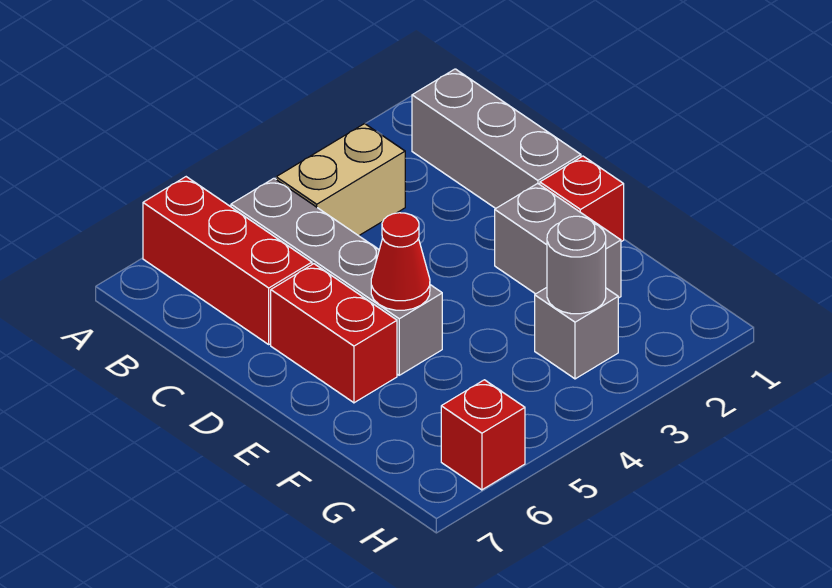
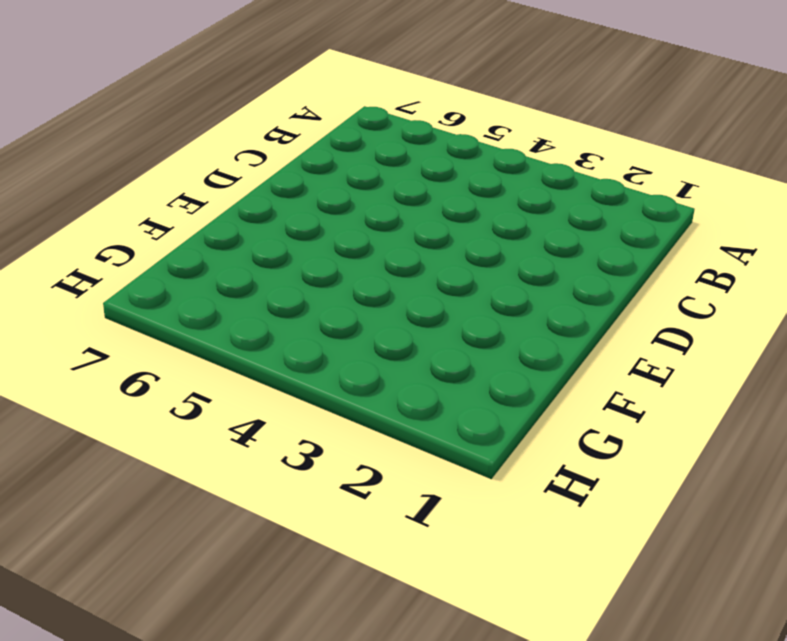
none -> red brick A6:C6 level 1
none -> grey brick B1:D1 level 1

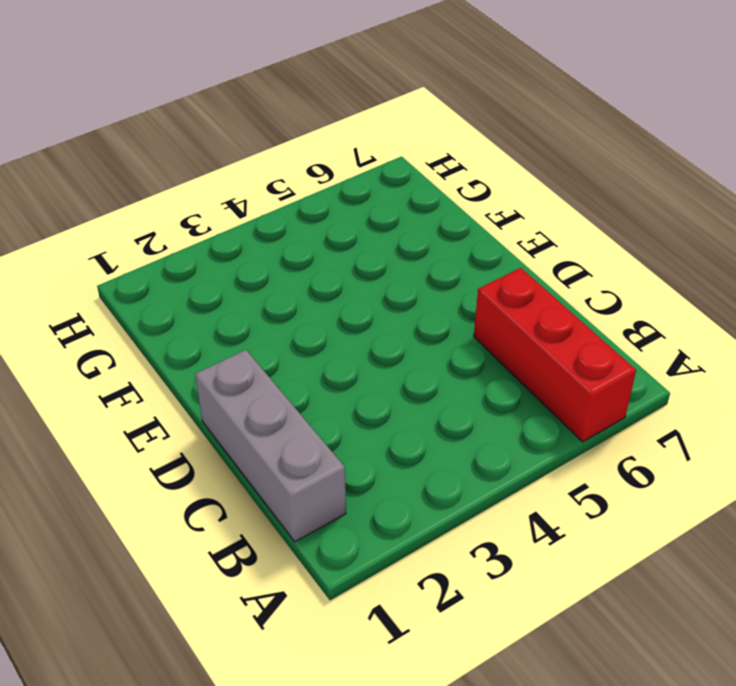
none -> tan brick B3:B4 level 1
none -> grey brick B5:E5 level 1

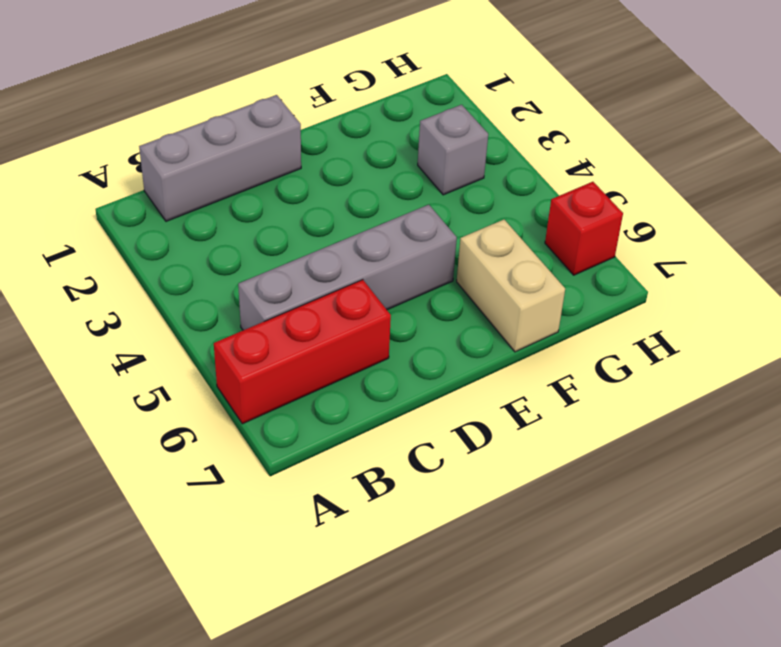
tan brick F6:F7 level 1 -> tan brick B3:B4 level 1
none -> red brick D6:E6 level 1
none -> red brick E1 level 1

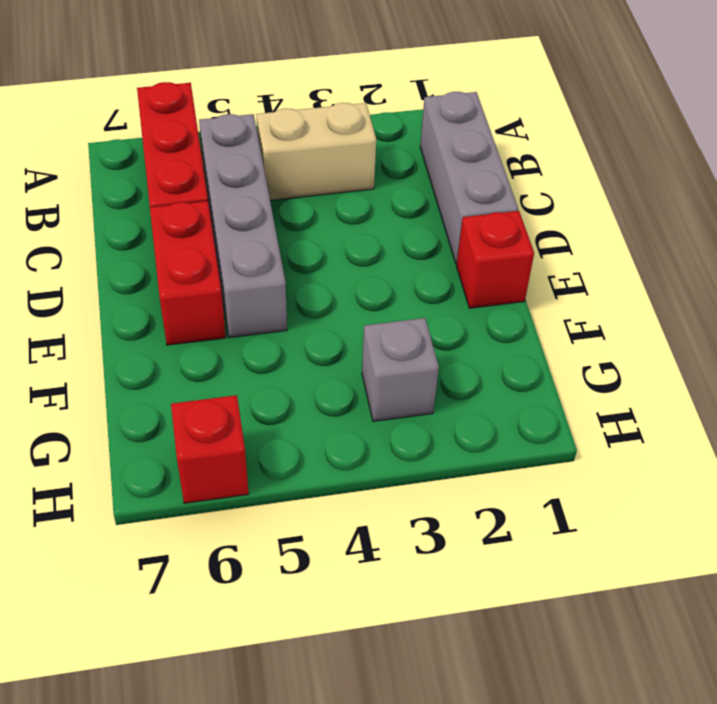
none -> grey brick E2:F2 level 1
none -> red cone E5 level 2

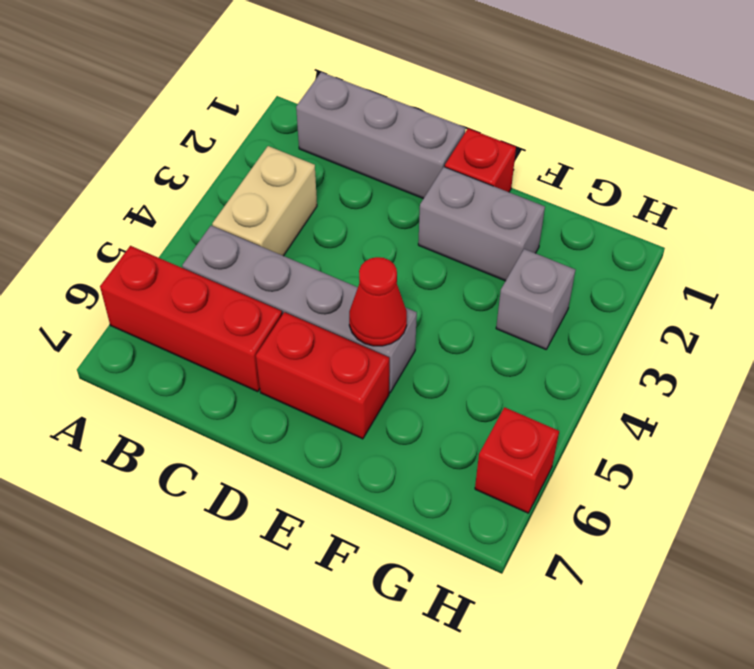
none -> grey round brick G3 level 2

